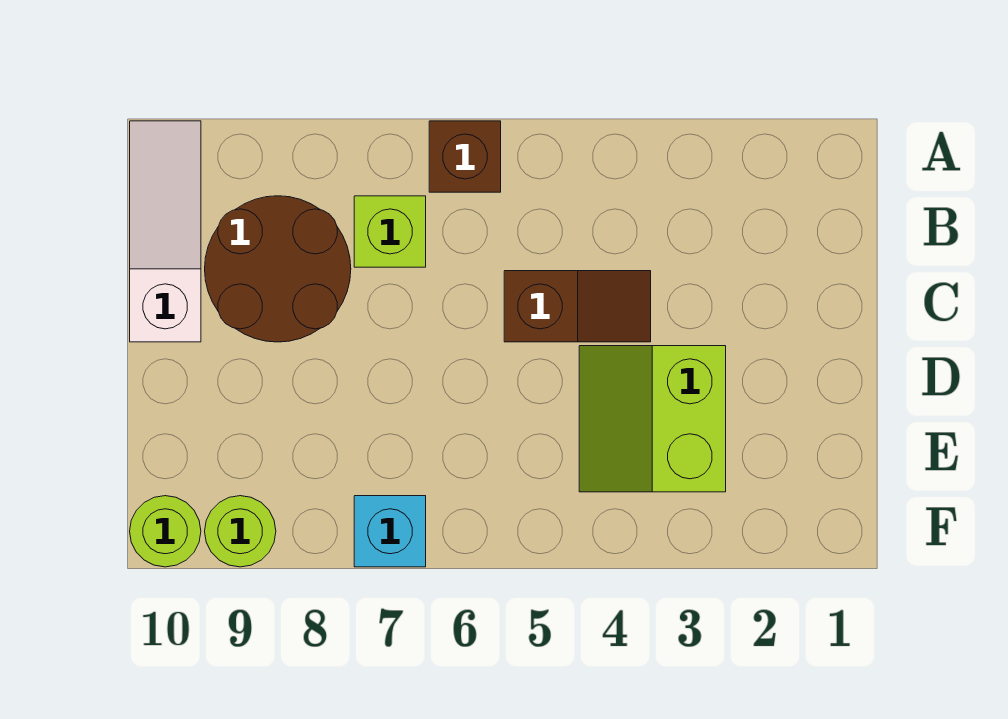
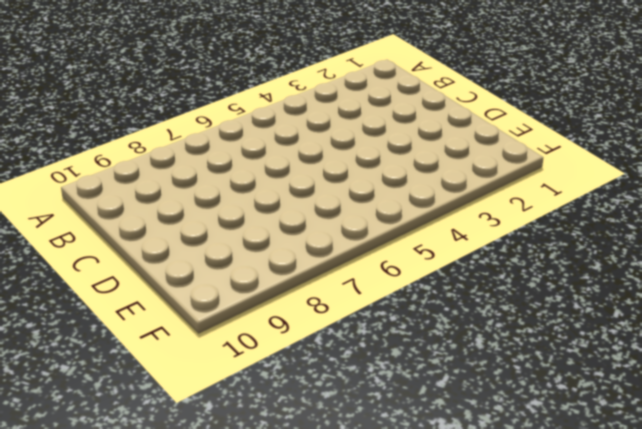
none -> brown brick A6 level 1
none -> white slope A10:C10 level 1 top C

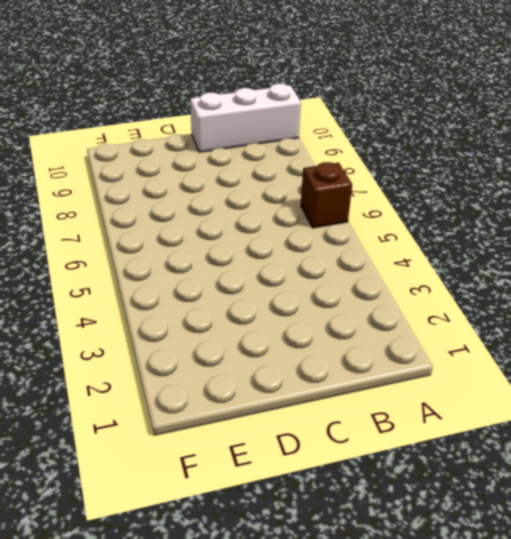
white brick A10:C10 level 1 -> white slope A10:C10 level 1 top C
none -> lime brick B7 level 1
none -> brown round brick B8:C9 level 1

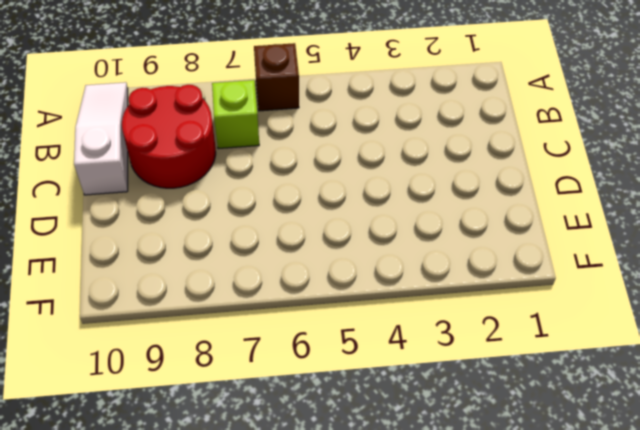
red round brick B8:C9 level 1 -> brown round brick B8:C9 level 1
none -> brown slope C4:C5 level 1 top 5
none -> lime slope D3:E4 level 1 top 3

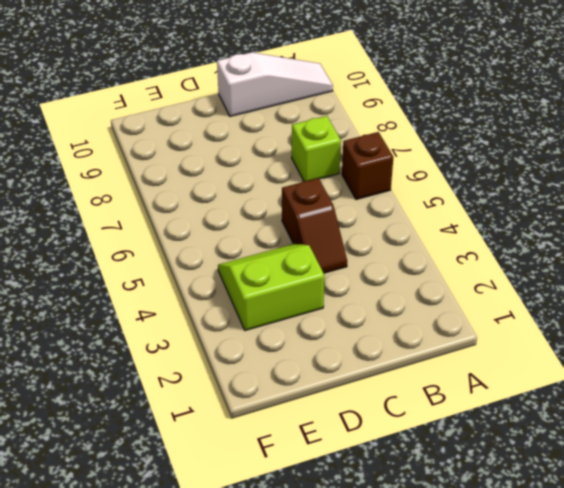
none -> brown round brick B8:C9 level 1
none -> cyan brick F7 level 1

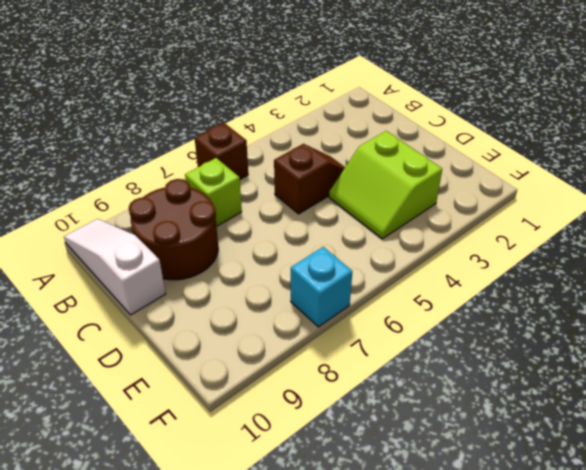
none -> lime round brick F9 level 1
none -> lime round brick F10 level 1

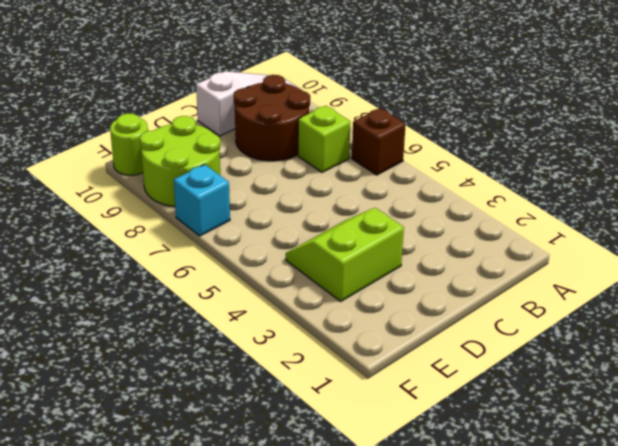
lime round brick E8:F9 level 1 -> lime round brick F9 level 1
none -> brown slope C4:C5 level 1 top 5

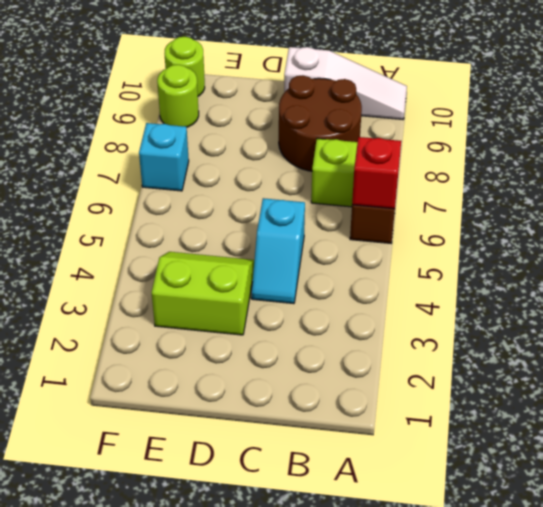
red brick A6 level 2 -> none
cyan slope C4:C5 level 1 top 5 -> brown slope C4:C5 level 1 top 5

